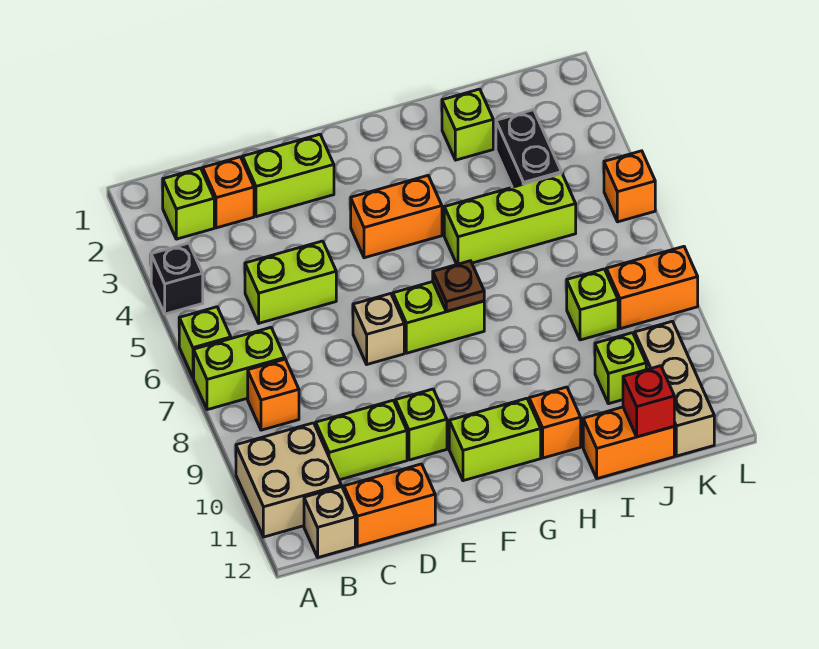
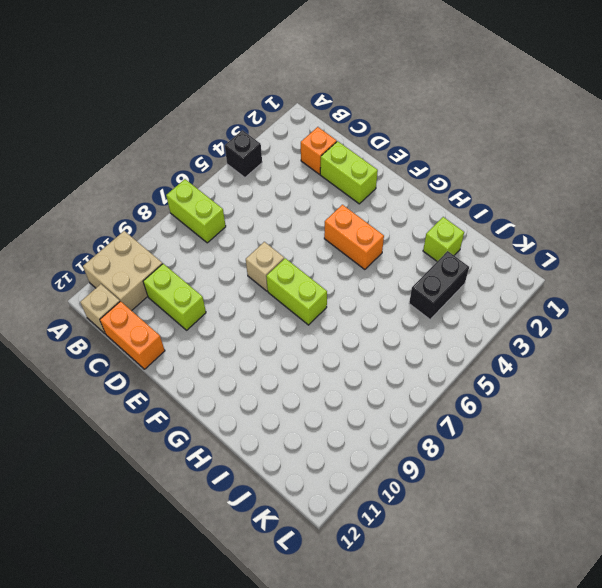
none -> lime brick A6 level 1
none -> lime brick B2 level 1
none -> orange brick B8 level 1

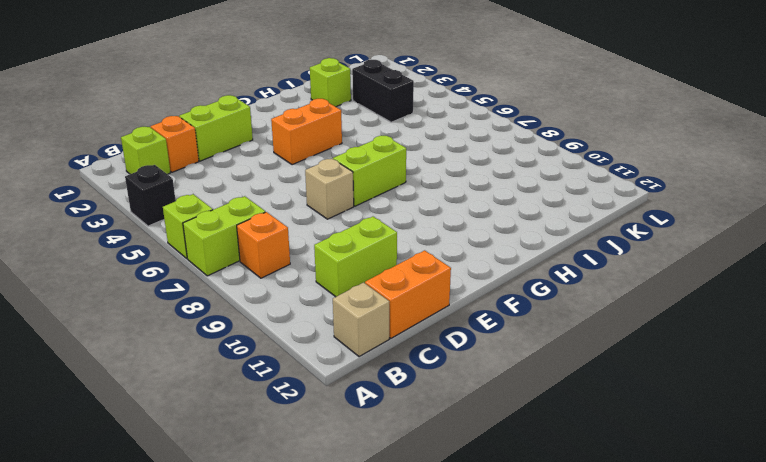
none -> tan brick A10:B11 level 1
none -> lime brick C5:D5 level 1
none -> lime brick E10 level 1

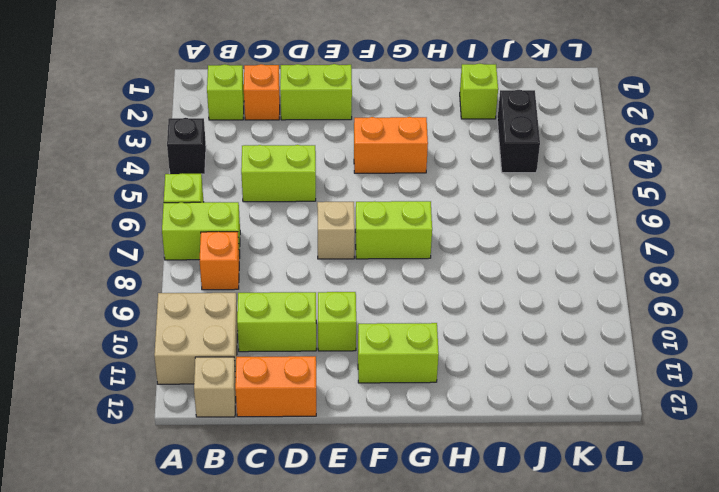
none -> lime brick H5:J5 level 1
none -> orange brick H11 level 1
none -> orange brick I12:J12 level 1

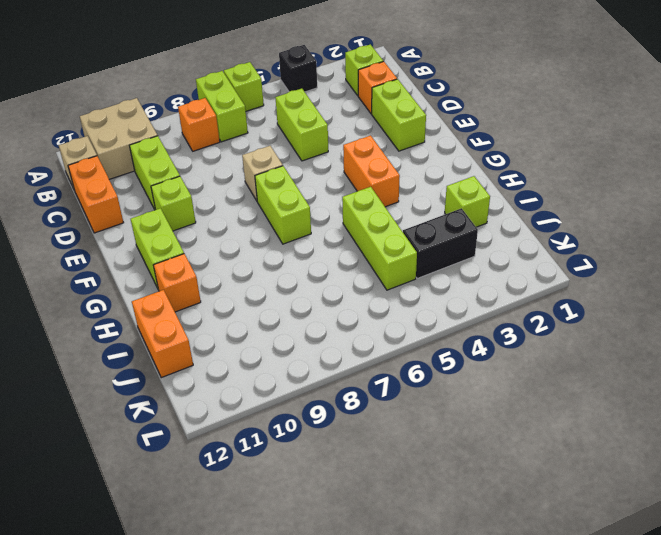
none -> lime brick J8 level 1
none -> lime brick J10 level 1
none -> orange brick K8:L8 level 1

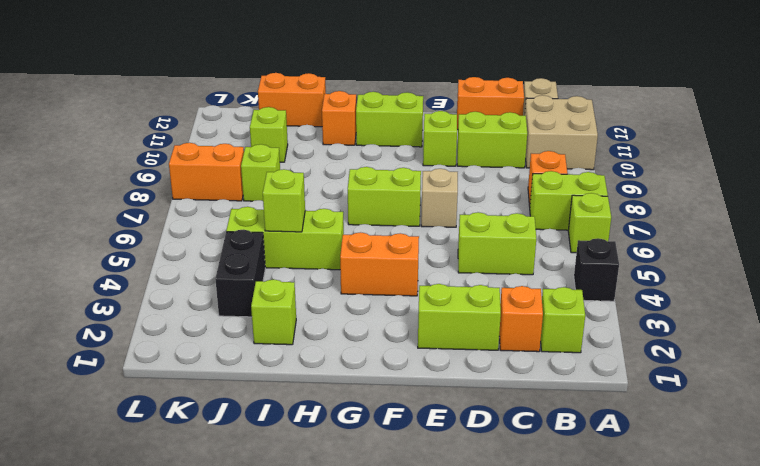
lime brick I5 level 2 -> none
none -> tan brick K10:K12 level 1
none -> orange brick L5 level 1
none -> brown plate G7 level 2

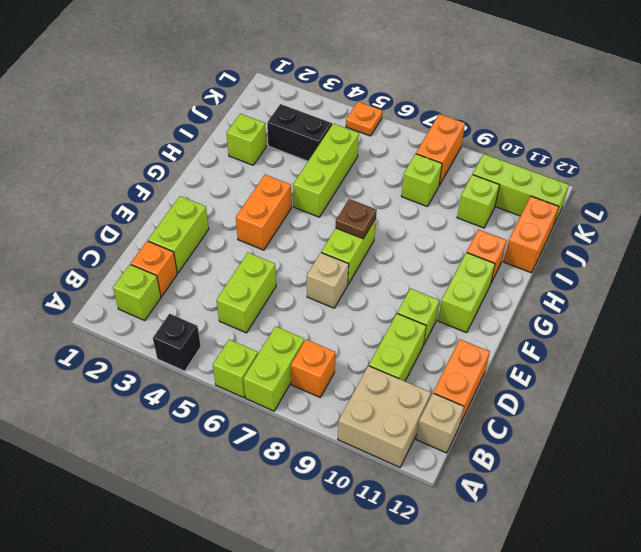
lime brick K10:K12 level 1 -> tan brick K10:K12 level 1
orange plate L5 level 1 -> orange brick L5 level 1
none -> red brick J12 level 2

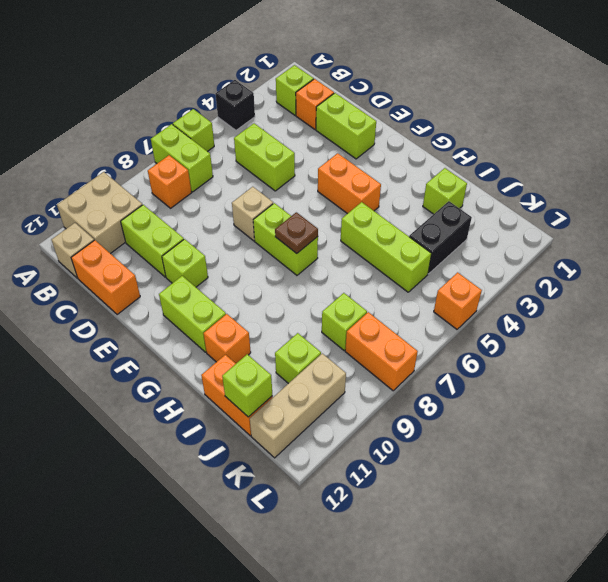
lime brick J12 level 2 -> red brick J12 level 2

